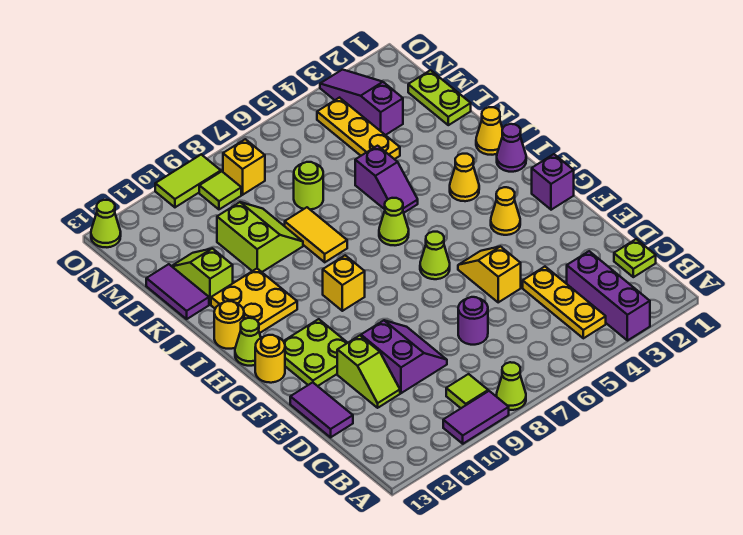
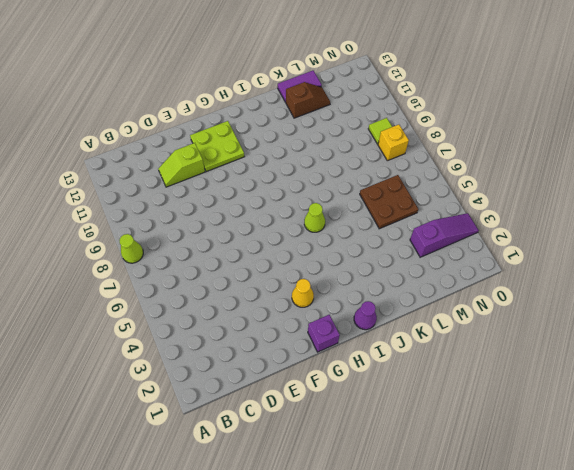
brown slope K12:L12 level 1 top K -> lime slope K12:L12 level 1 top K
brown plate L5:M6 level 1 -> none
none -> purple brick A3:C3 level 1
none -> purple tile A9:A10 level 1
none -> yellow plate B4:D4 level 1
none -> lime tile B9 level 1

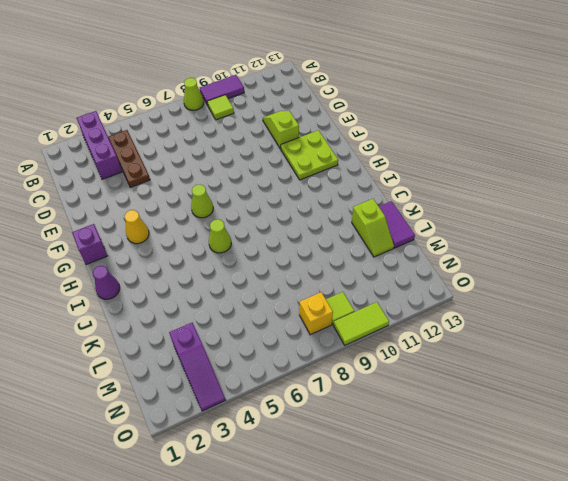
brown plate B4:D4 level 1 -> yellow plate B4:D4 level 1
none -> lime plate C1 level 1
none -> purple round brick D7 level 1
none -> purple slope D9:E10 level 1 top 10
none -> purple tile D13:E13 level 1

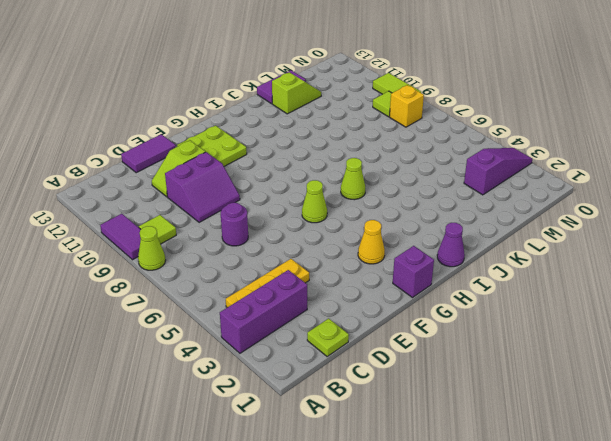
none -> yellow slope E5:F5 level 1 top E
none -> yellow round brick G13 level 1
none -> yellow brick H9 level 1
none -> lime cone H13 level 1

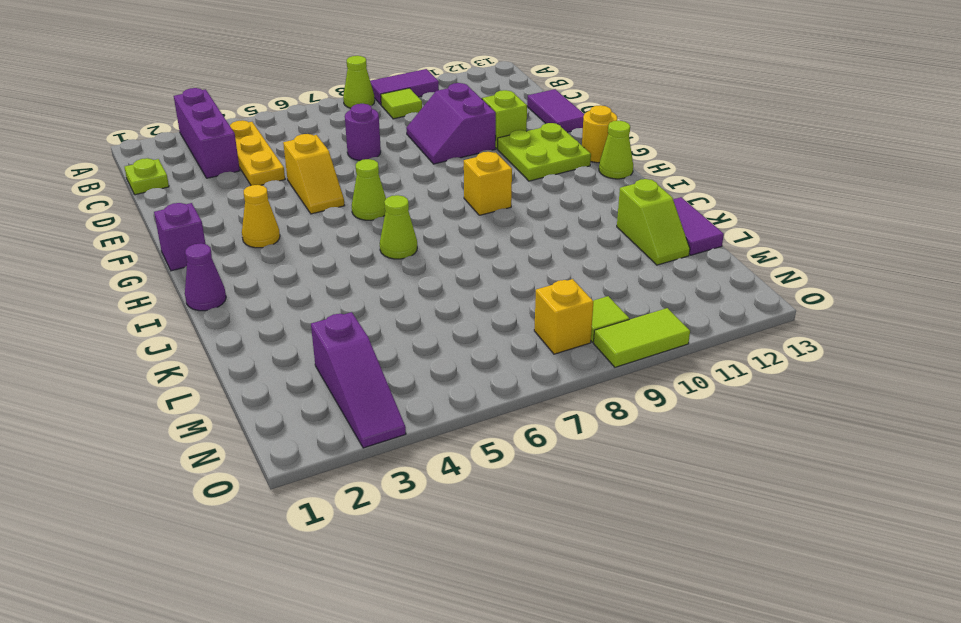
none -> yellow cone I3 level 1
none -> yellow plate I11:J12 level 1
none -> yellow round brick I13 level 1
none -> yellow cone J1 level 1

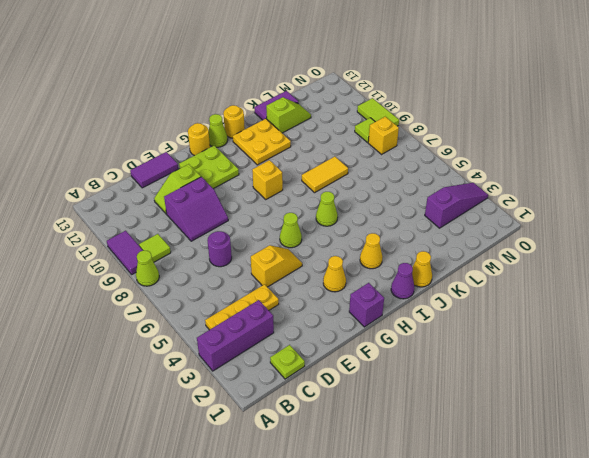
none -> purple slope J5:K5 level 1 top K
none -> lime slope K9:L10 level 1 top 10
none -> lime plate L1:M1 level 1
none -> yellow plate L4:N4 level 1

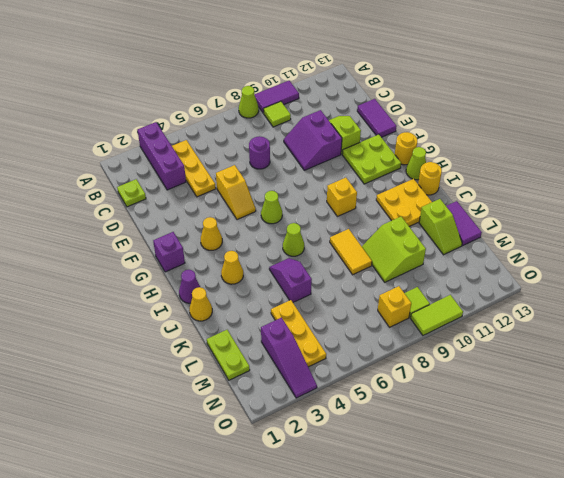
none -> lime round brick L7 level 1
none -> lime cone O13 level 1

